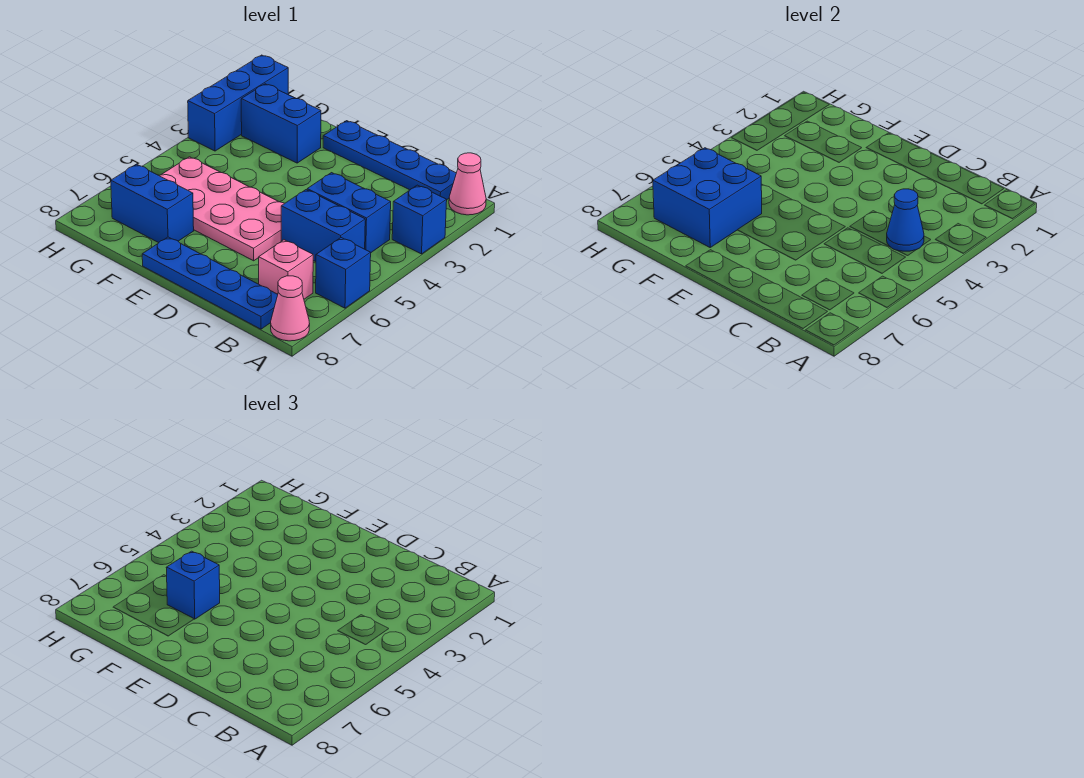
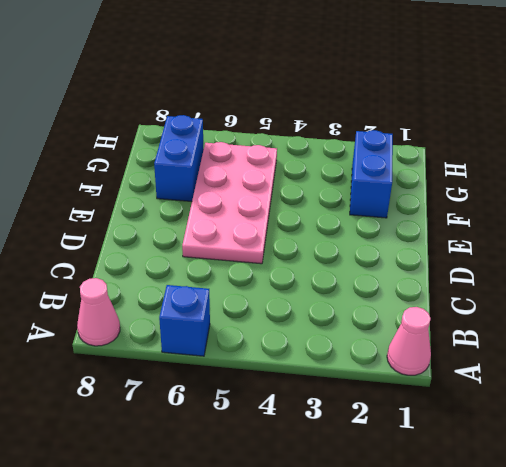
none -> blue brick A3 level 1
none -> blue plate B1:E1 level 1
none -> blue brick B4:C4 level 1

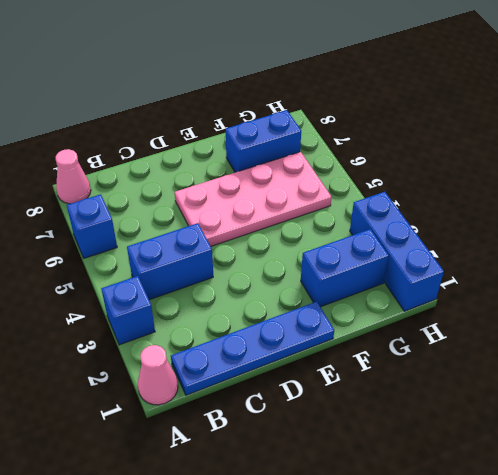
none -> blue brick B5:C5 level 1
none -> pink brick B7 level 1
none -> blue plate B8:E8 level 1

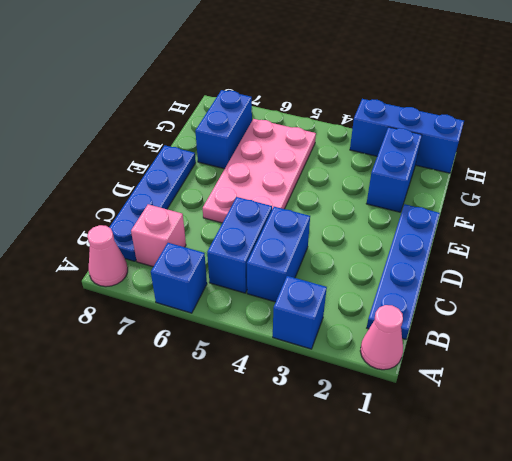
none -> blue cone B4 level 2
none -> blue brick F6:G7 level 2
none -> blue brick F6 level 3

